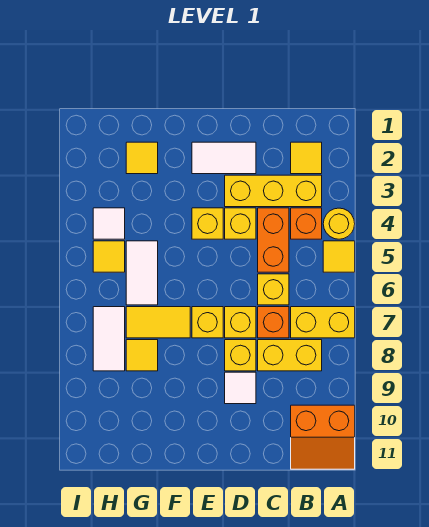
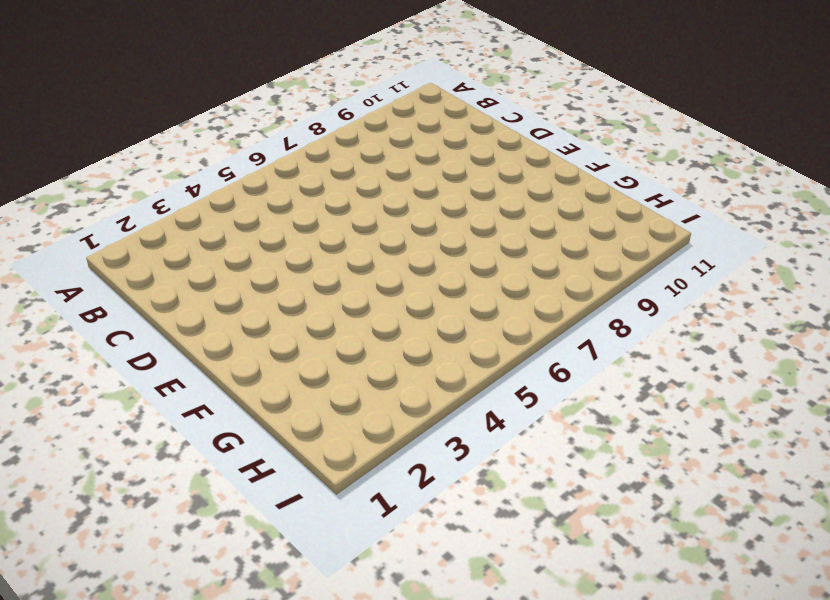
none -> yellow round brick A4 level 1
none -> yellow tile A5 level 1
none -> yellow brick A7:B7 level 1

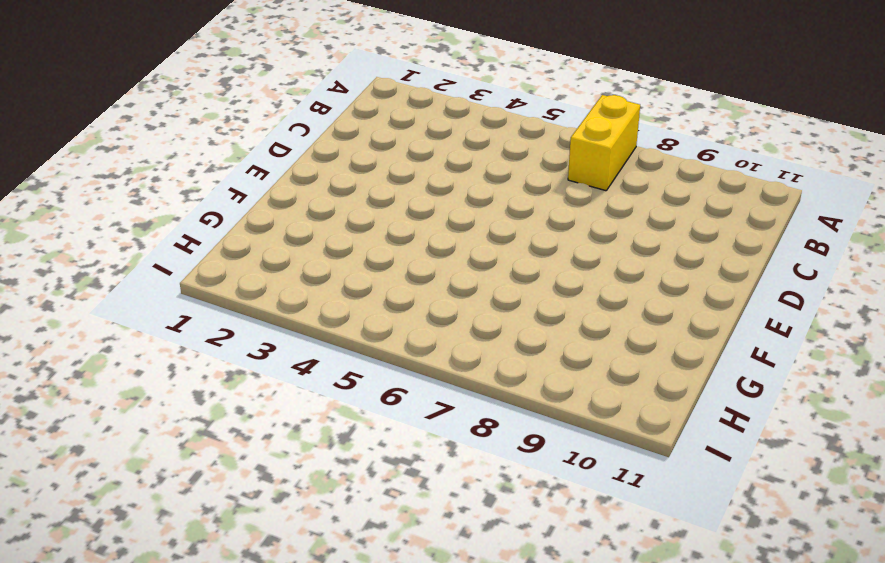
none -> yellow round brick A4 level 1
none -> yellow tile A5 level 1
none -> orange slope A10:B11 level 1 top 10

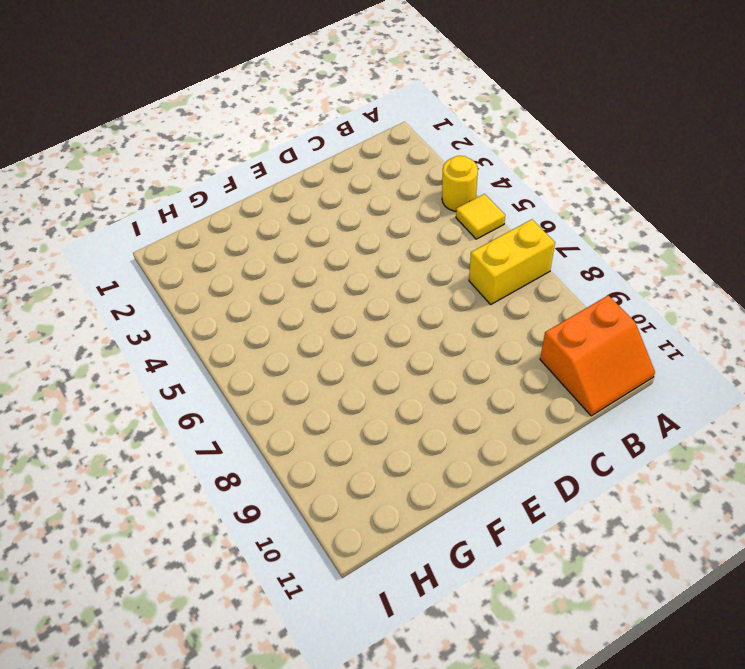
none -> yellow tile B2 level 1
none -> yellow brick B3:D3 level 1
none -> orange brick B4 level 1

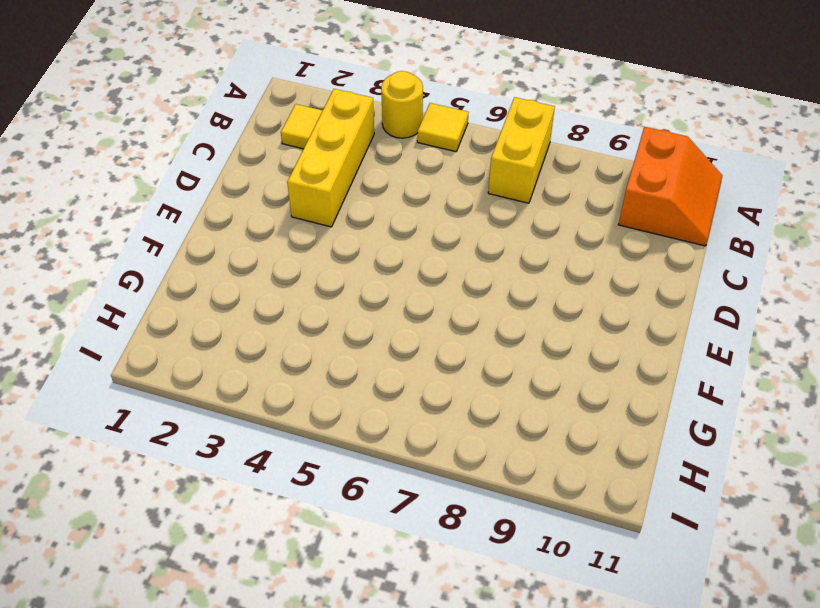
none -> orange brick B4 level 1
none -> yellow brick B8:C8 level 1
none -> orange brick C4:C5 level 1

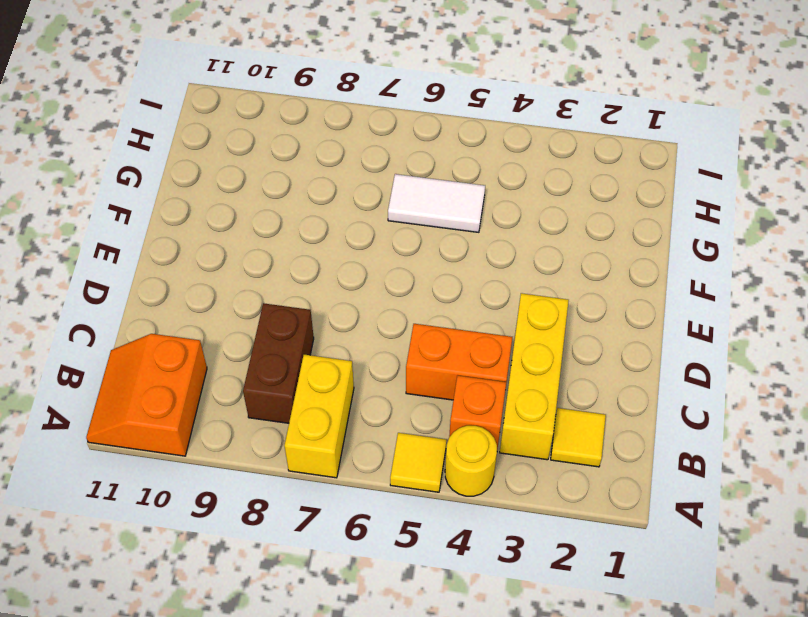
brown brick B8:C8 level 1 -> yellow brick B8:C8 level 1
none -> yellow brick C6 level 1
none -> orange brick C7 level 1
none -> white tile D2:E2 level 1

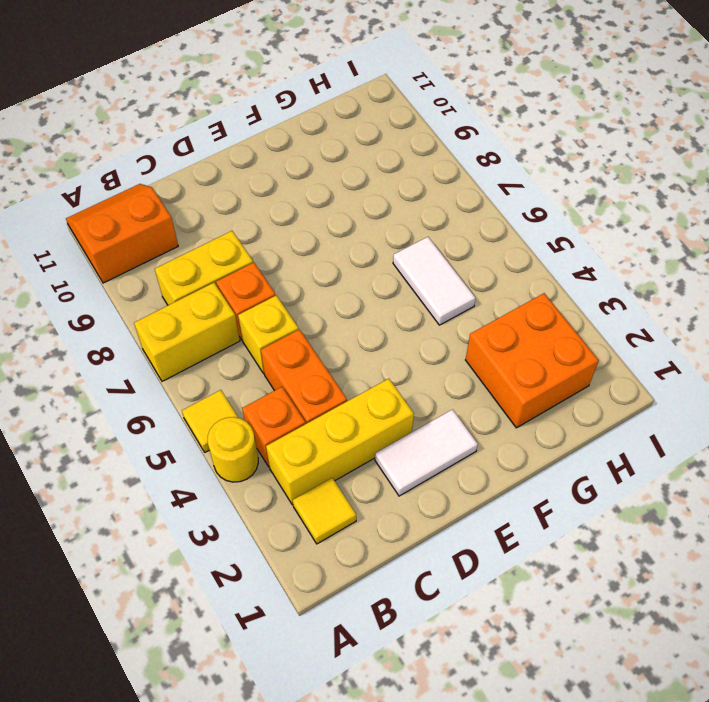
orange brick G2:H3 level 1 -> yellow tile G2 level 1
none -> yellow brick D4 level 1
none -> yellow brick D7 level 1
none -> yellow brick D8 level 1

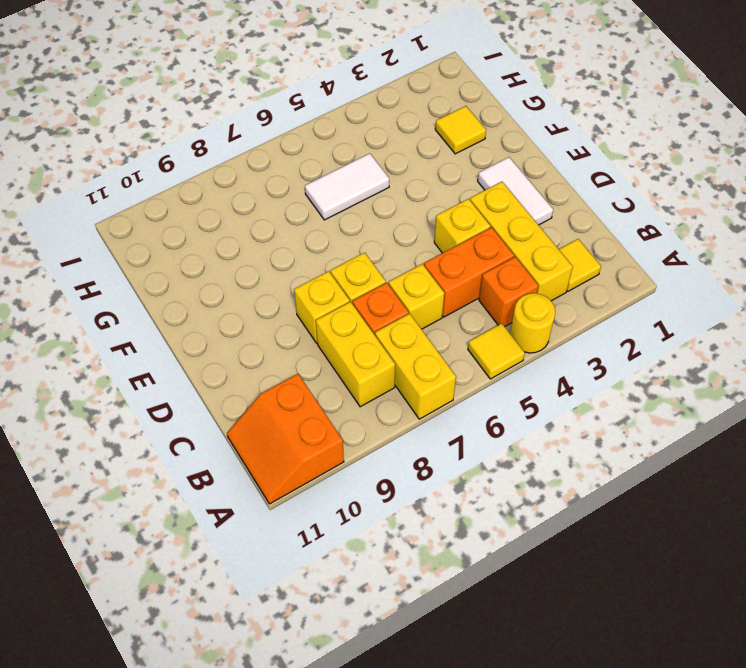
none -> white tile D9 level 1
none -> yellow brick E4 level 1
none -> yellow brick E7 level 1

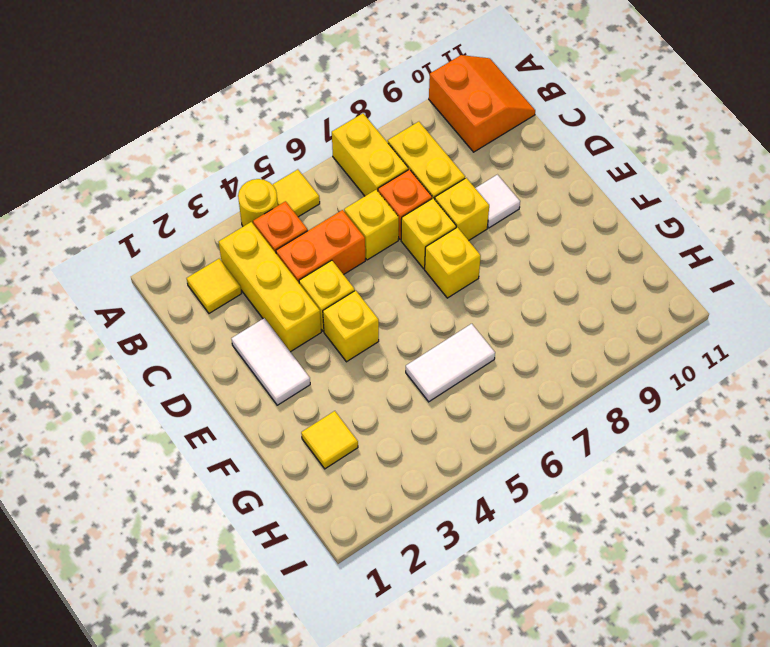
none -> yellow tile F7:G7 level 1
none -> yellow tile G8 level 1
none -> white tile H4 level 1

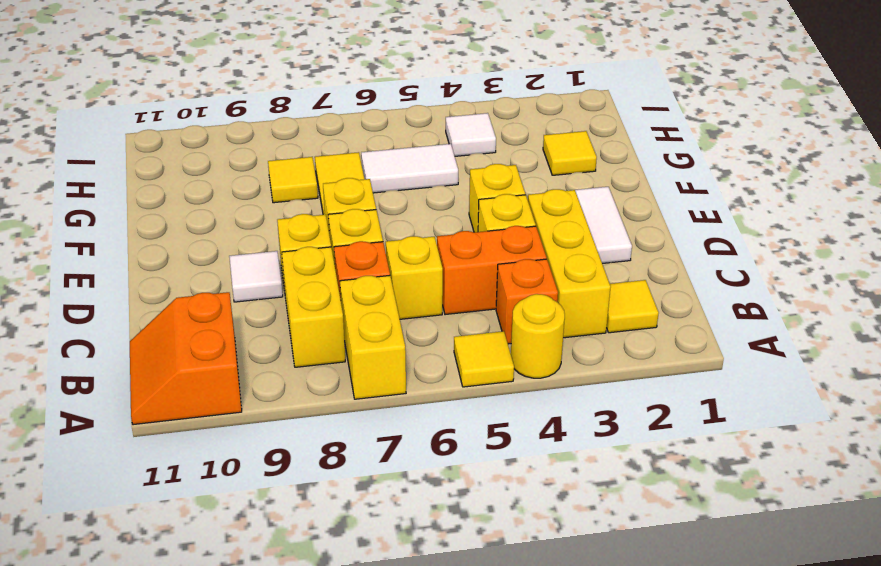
none -> yellow tile H5 level 1
none -> white tile H7:H8 level 1

